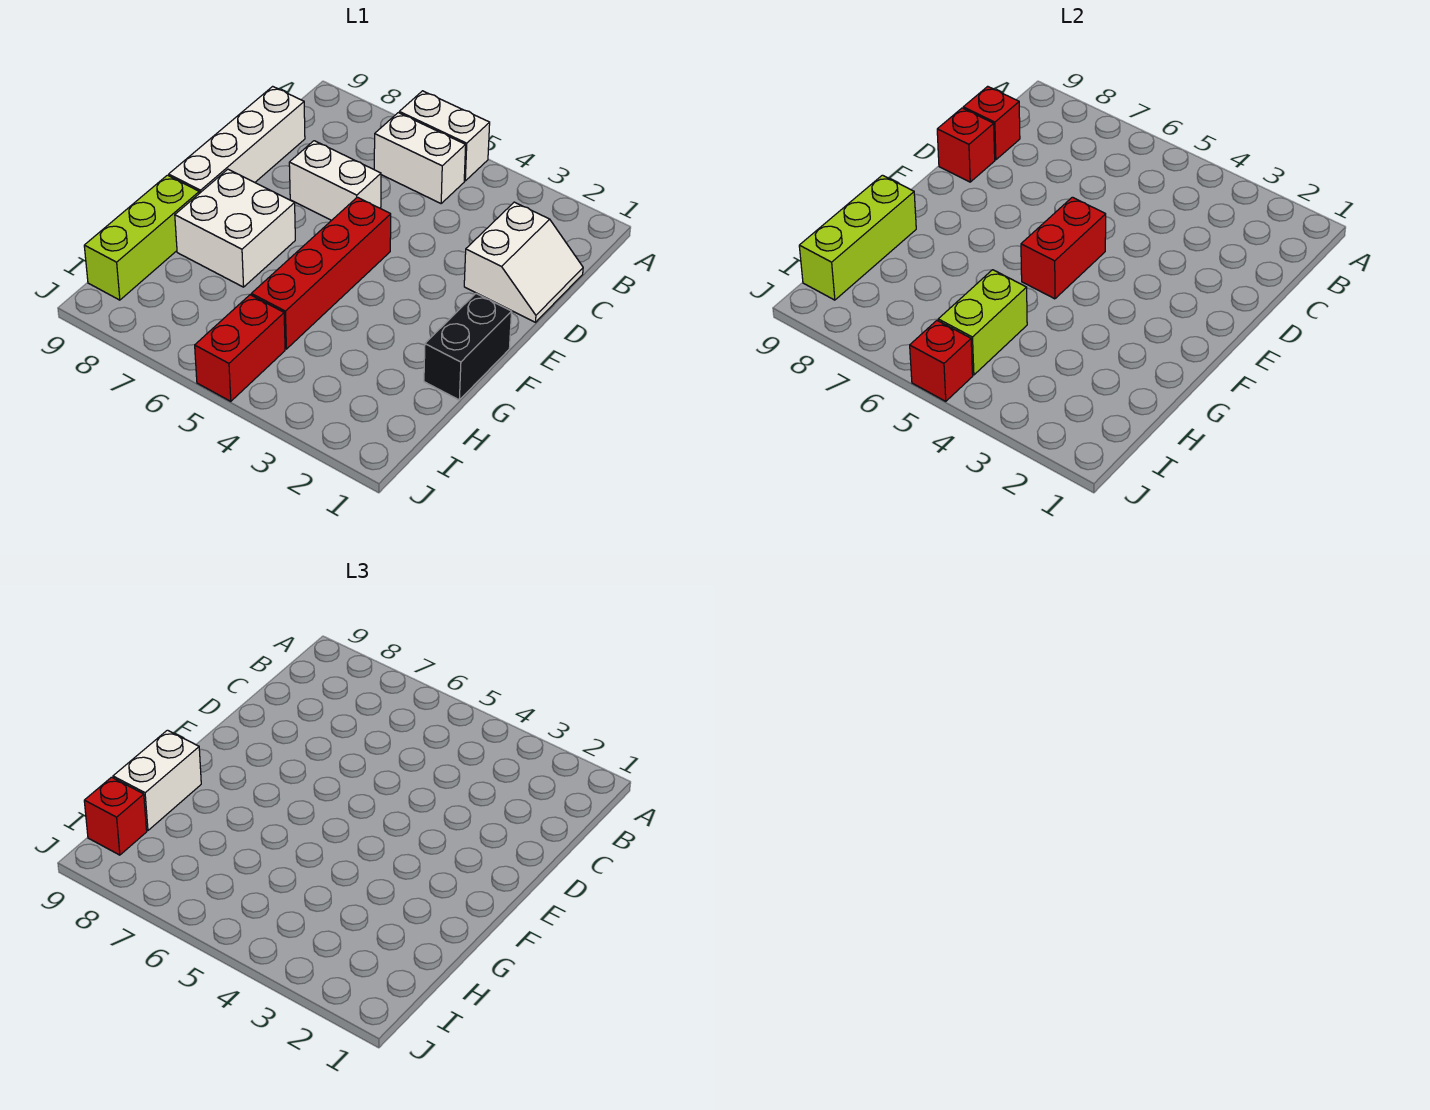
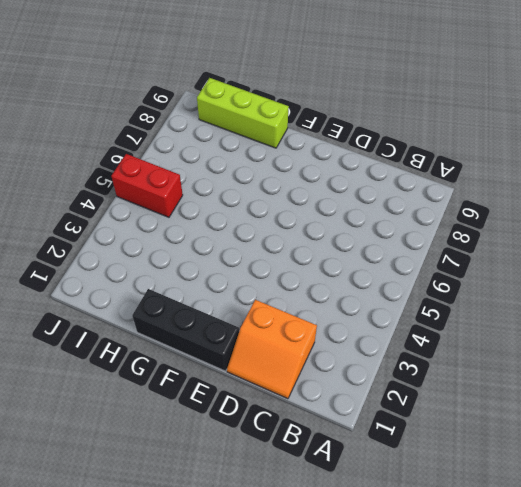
orange slope C1:D2 level 1 top 2 -> white slope C1:D2 level 1 top 2
black brick E1:G1 level 1 -> black brick F1:G1 level 1
none -> white brick A5:A6 level 1
none -> white brick B5:B6 level 1
none -> white brick C9:F9 level 1

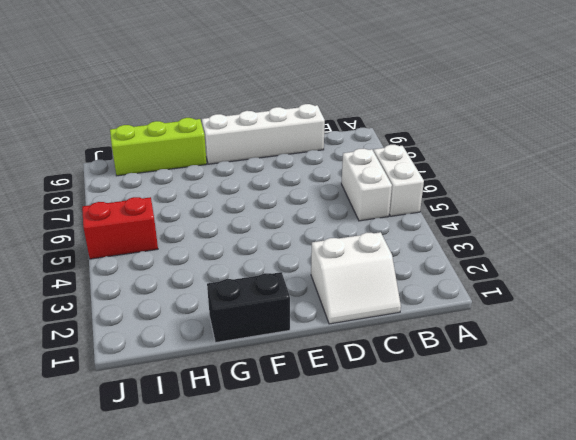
none -> white brick D6:D7 level 1
none -> red brick E5:H5 level 1
none -> white brick F7:G8 level 1

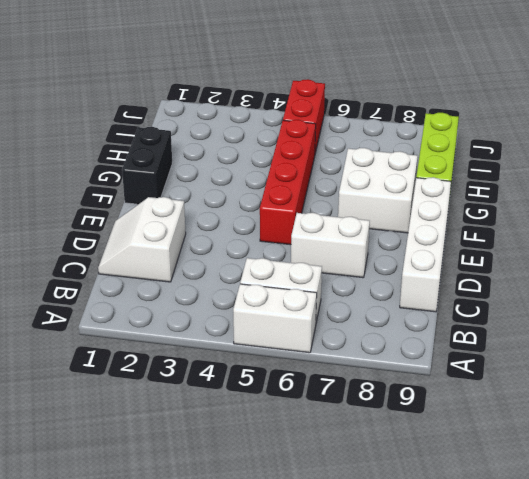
none -> red brick C9 level 2
none -> red brick D9 level 2
none -> red brick E5:F5 level 2

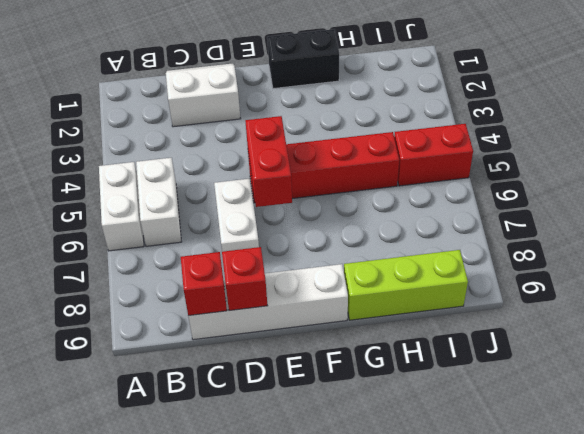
red brick E5:E6 level 2 -> red brick E5:F5 level 2
none -> white brick F7:G8 level 1
none -> lime brick G9:I9 level 2
none -> lime brick H5:I5 level 2

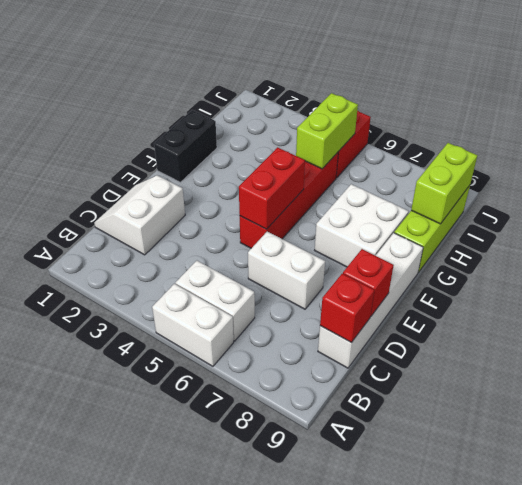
lime brick H9:I9 level 2 -> lime brick G9:I9 level 2
none -> red brick J5 level 2
none -> white brick G9:H9 level 3
none -> red brick I9 level 3

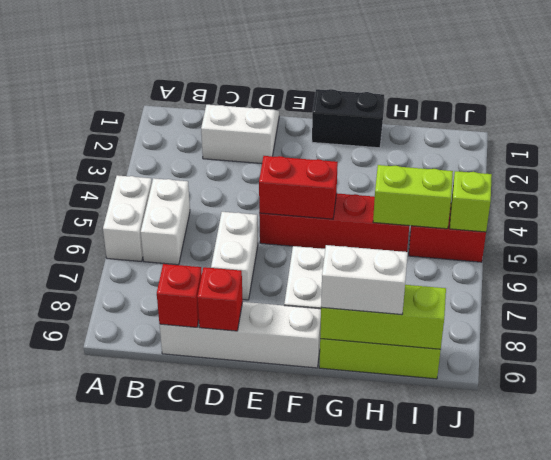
lime brick J5 level 2 -> red brick J5 level 2
none -> red brick I9 level 3

